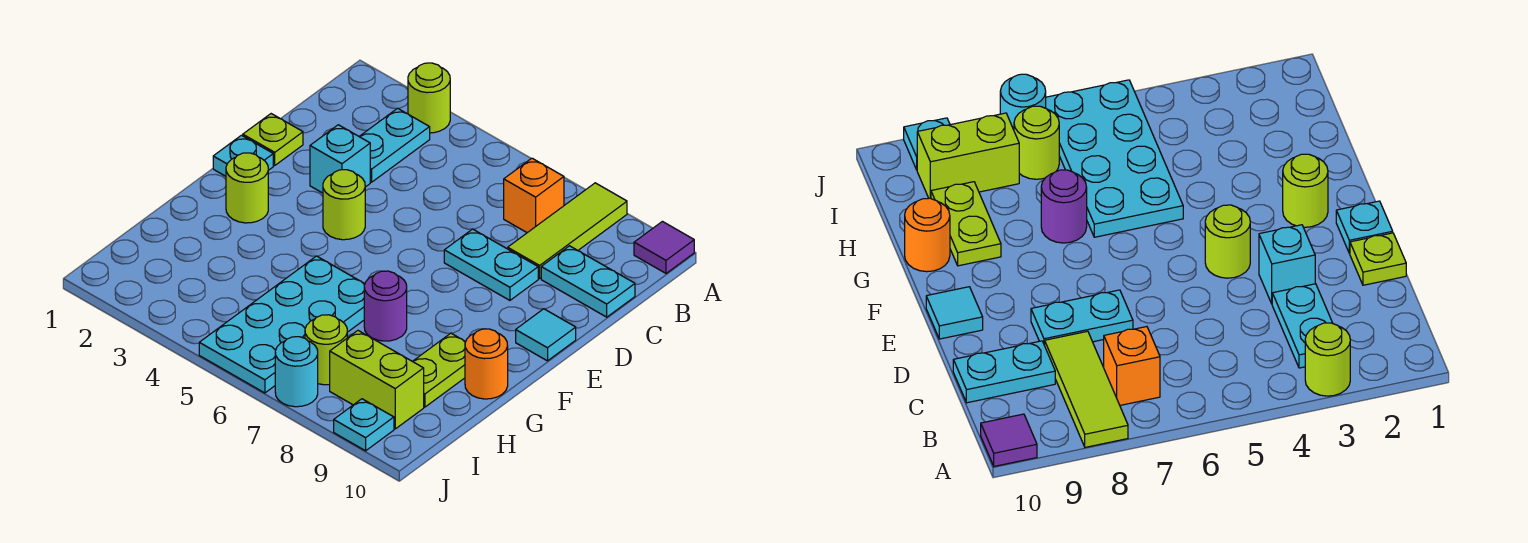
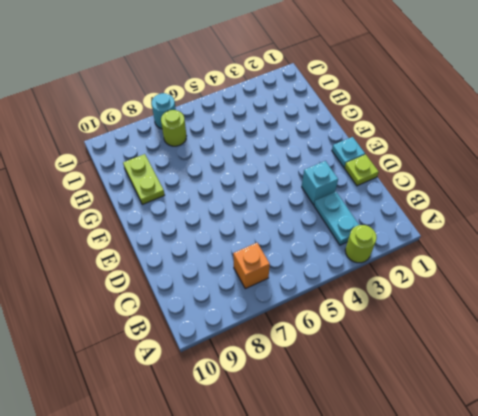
none -> lime tile A8:C8 level 1
none -> purple tile A10 level 1
none -> cyan plate C9:C10 level 1

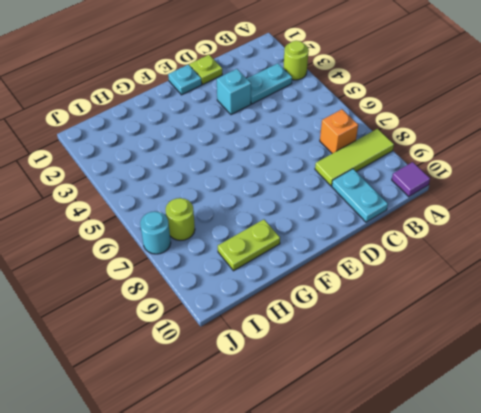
none -> cyan plate D7:D8 level 1
none -> lime round brick E4 level 1
none -> cyan tile E10 level 1

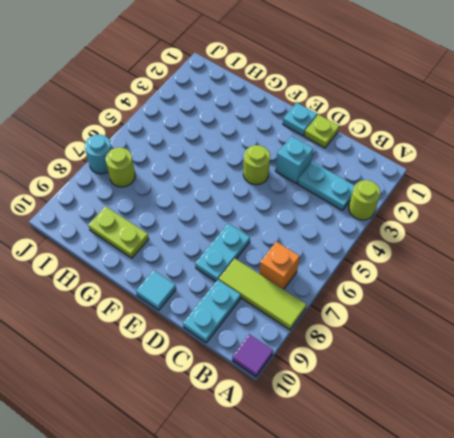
none -> lime round brick F2 level 1
none -> cyan plate G5:J6 level 1
none -> purple round brick G7 level 1

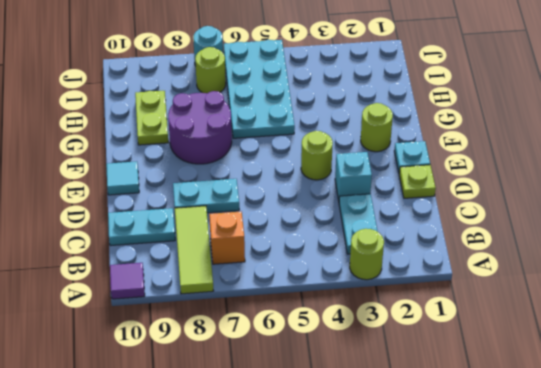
purple round brick F7:G8 level 1 -> purple round brick G7 level 1
none -> orange round brick G10 level 1
none -> lime brick I8:I9 level 1
none -> cyan plate J9 level 1

